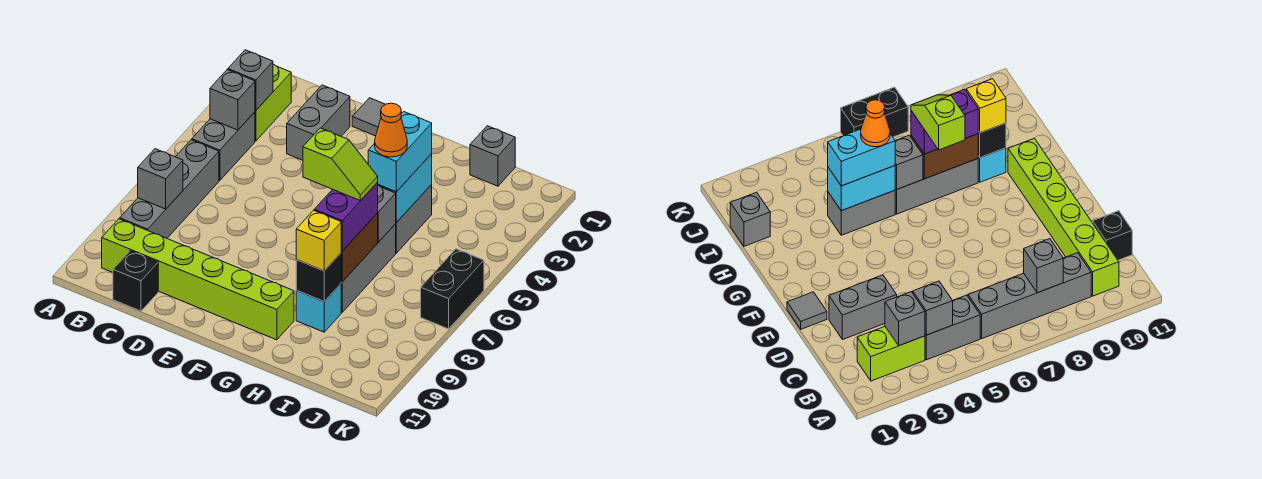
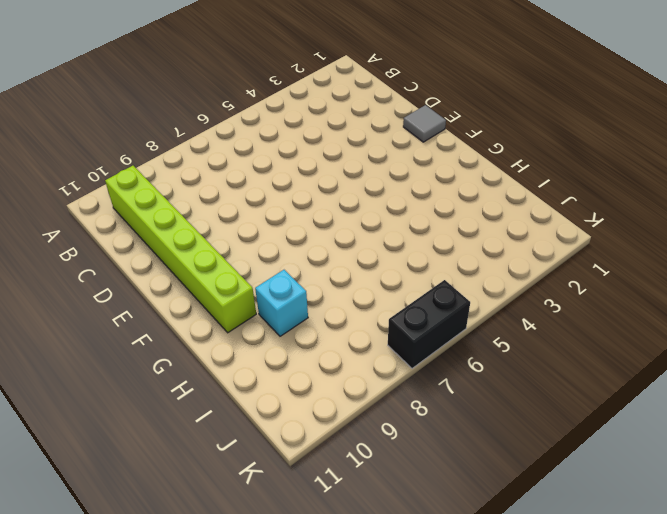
none -> lime brick B2:B3 level 1
none -> grey brick B4:B5 level 1
none -> grey brick B6:B9 level 1

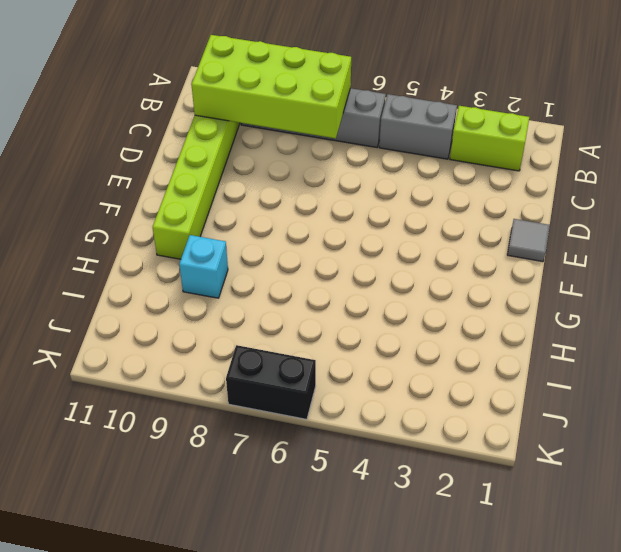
lime brick B7:C10 level 2 -> grey brick B8 level 2
none -> black brick C11 level 1
none -> grey brick D2:D3 level 1
none -> grey brick H4:H5 level 1

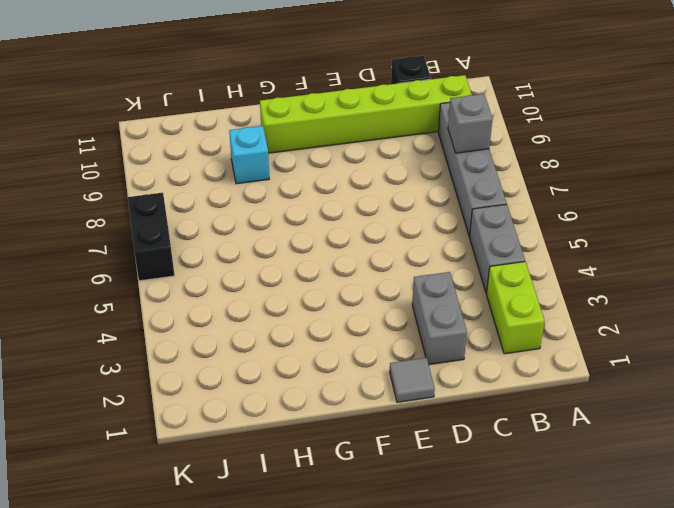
none -> grey brick H4:H5 level 1
none -> grey brick H6:H8 level 1
none -> grey brick I1 level 1

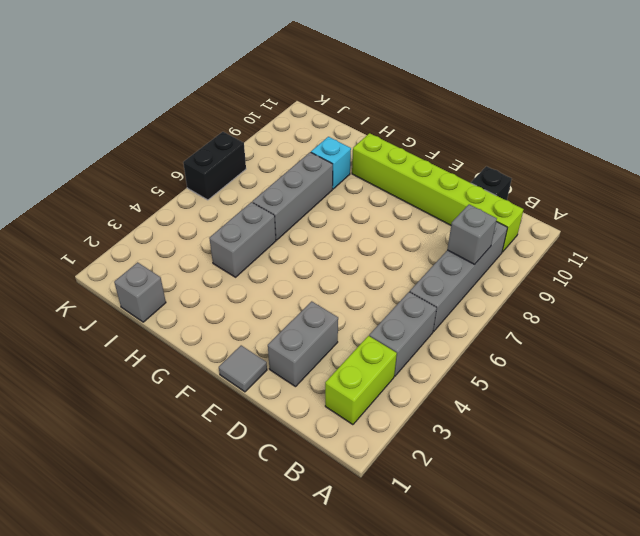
none -> grey brick B3 level 2
none -> grey brick B4 level 2
none -> cyan brick H4:H5 level 2

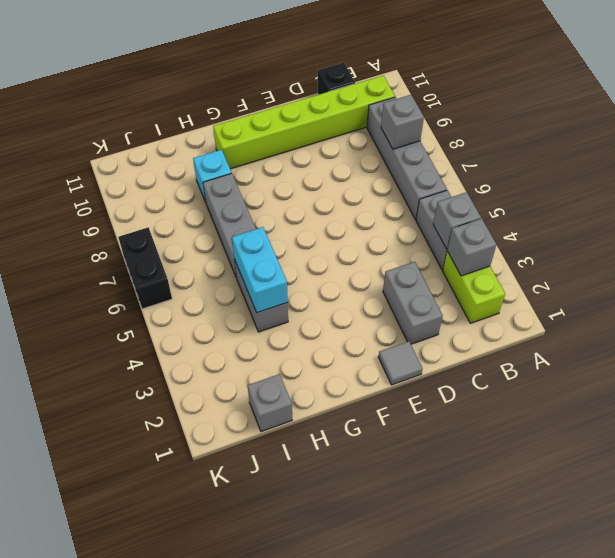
none -> grey brick H6 level 2
none -> brown brick H7:H8 level 2
none -> black brick H9 level 2

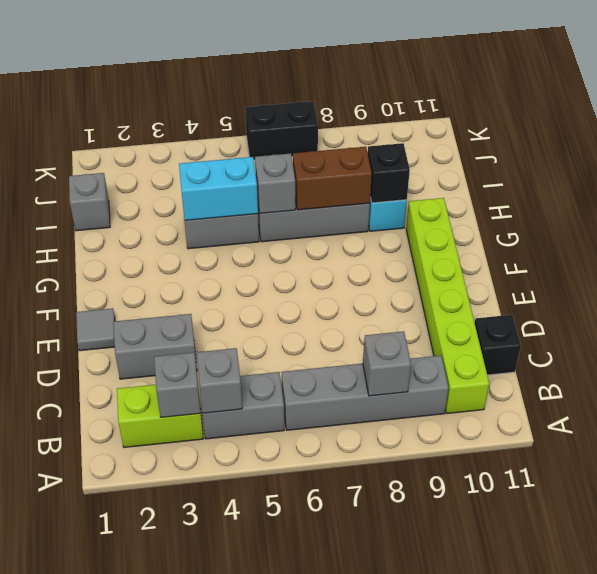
none -> cyan brick H4:H5 level 3
none -> purple brick H7:H8 level 3
none -> yellow brick H9 level 3

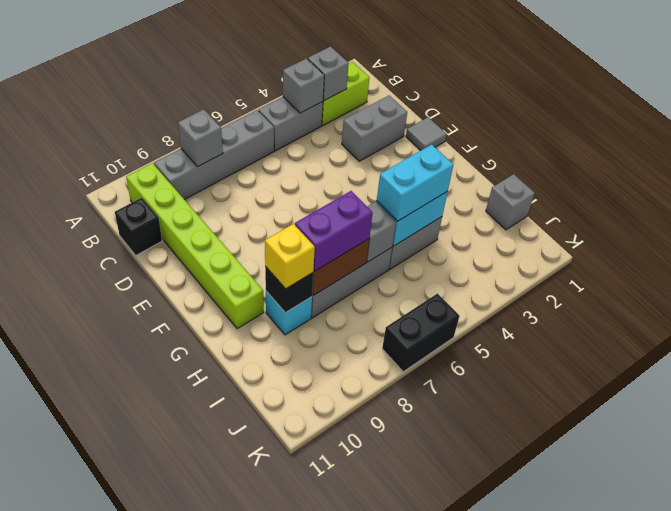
none -> lime slope G7:H7 level 4 top G
none -> orange cone H5 level 4

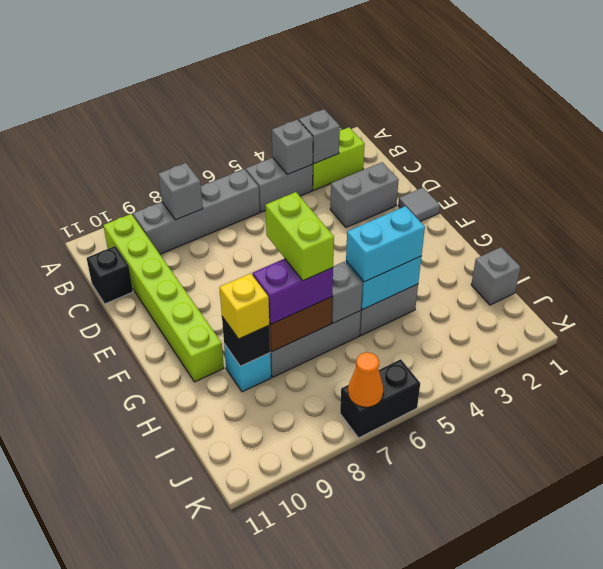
lime brick G7:H7 level 4 -> lime slope G7:H7 level 4 top G
orange cone K7 level 2 -> orange cone H5 level 4

